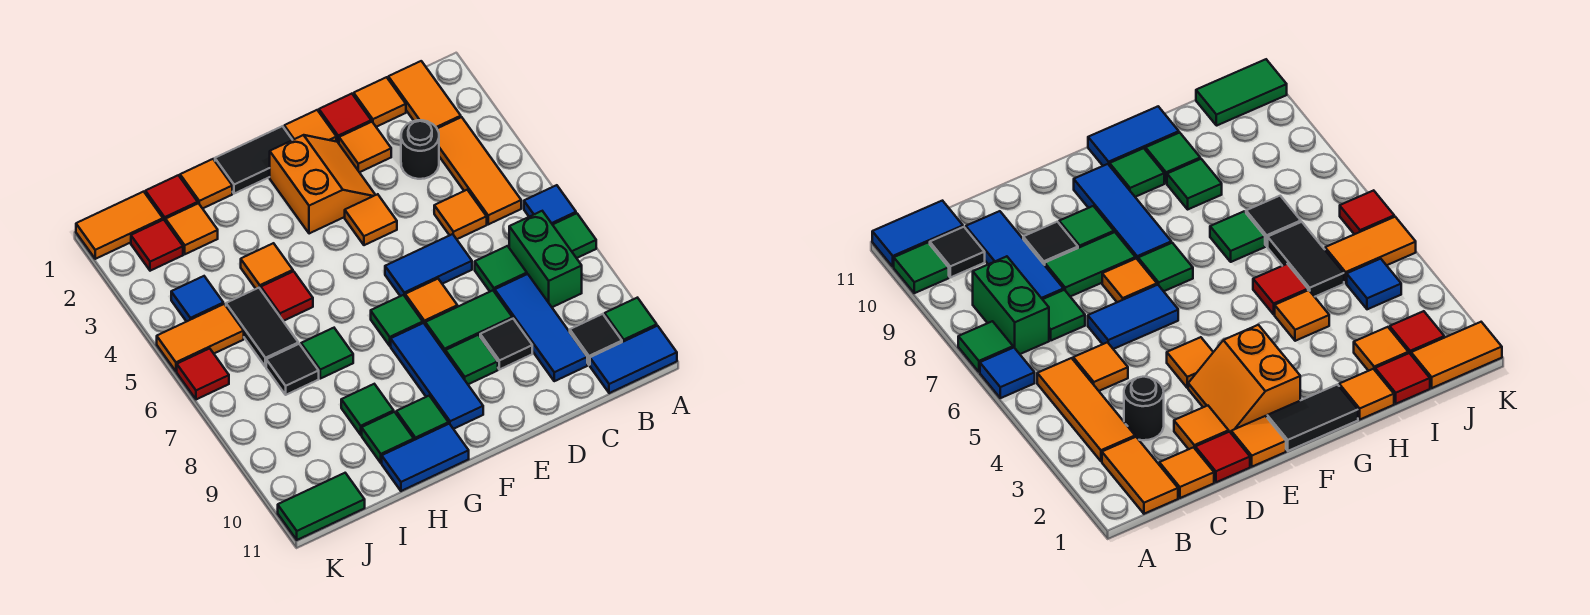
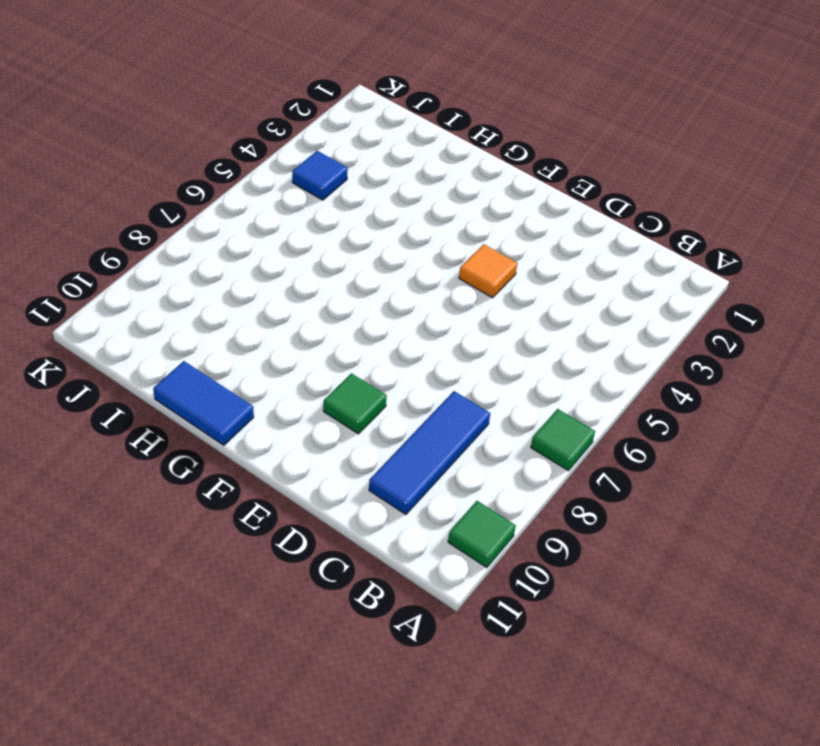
none -> blue tile A6 level 1
none -> blue tile A11:B11 level 1
none -> orange tile B1:B2 level 1
none -> orange tile B3:B5 level 1

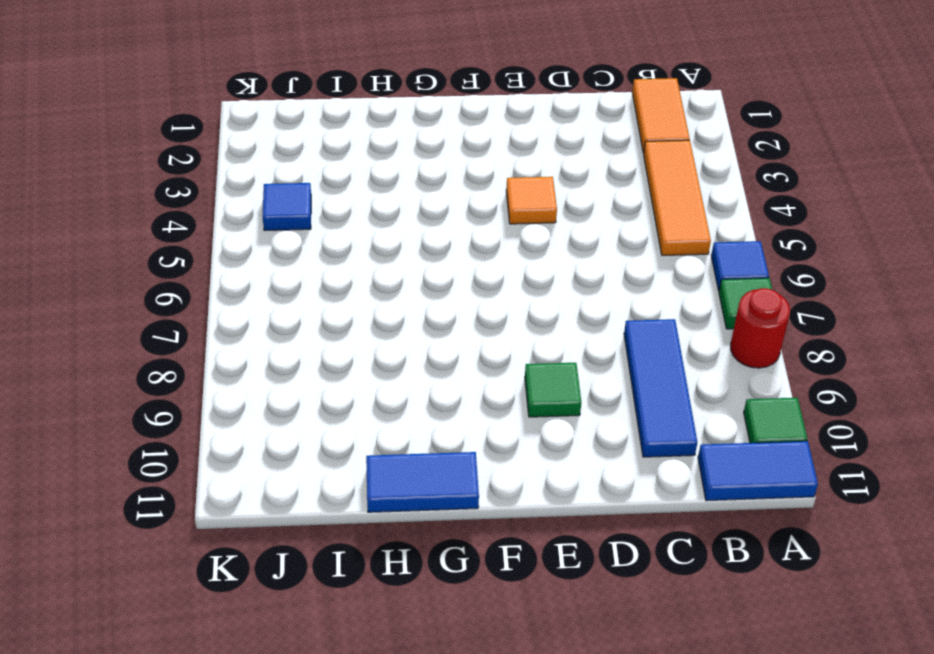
red round brick A8 level 1 -> none
none -> green brick B7:B8 level 1
none -> black tile B10 level 1
none -> orange tile C1 level 1
none -> black round brick C3 level 1

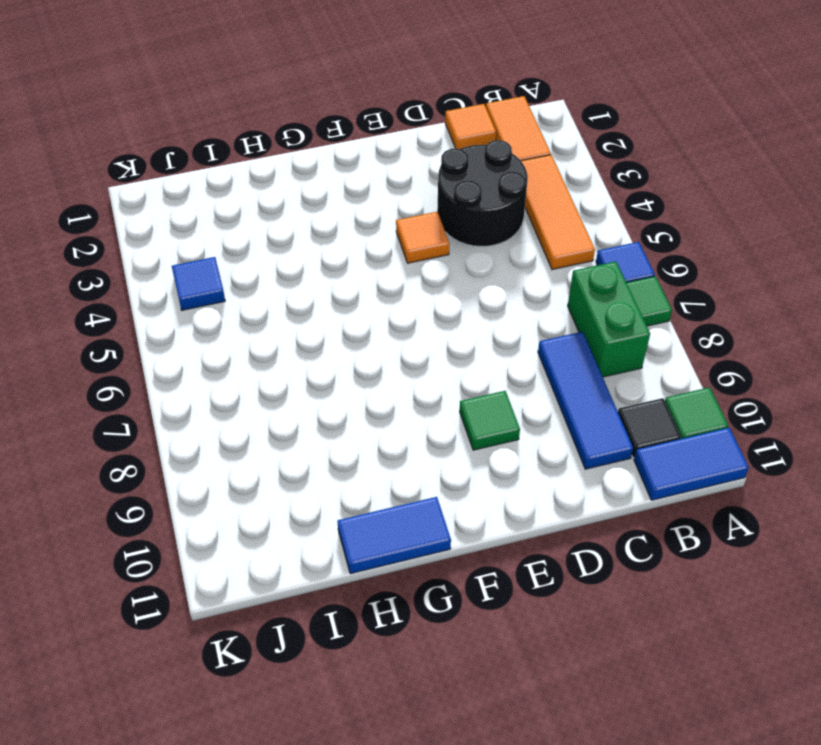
black round brick C3:D4 level 1 -> black round brick C3 level 1
none -> orange tile C5 level 1
none -> green tile C7 level 1
none -> red tile D1 level 1
none -> orange tile D2 level 1

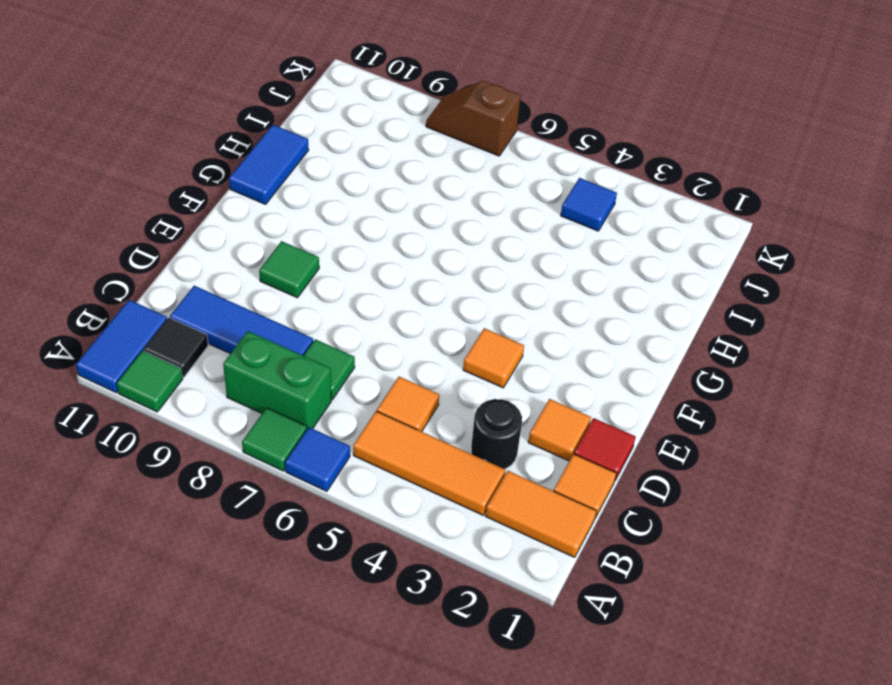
brown slope K7:K8 level 1 top 7 -> none
none -> blue tile D6:E6 level 1
none -> green tile D8:E8 level 1
none -> black tile D9 level 1
none -> orange tile E1 level 1

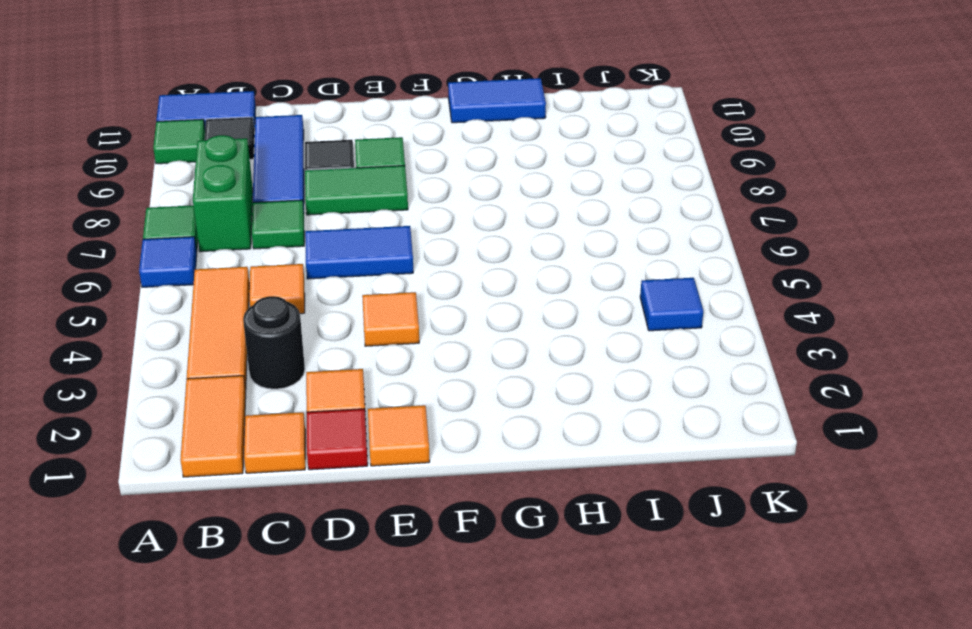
none -> orange slope E2:F3 level 1 top F
none -> orange tile E7 level 1
none -> black tile F1:G1 level 1
none -> green tile F7 level 1

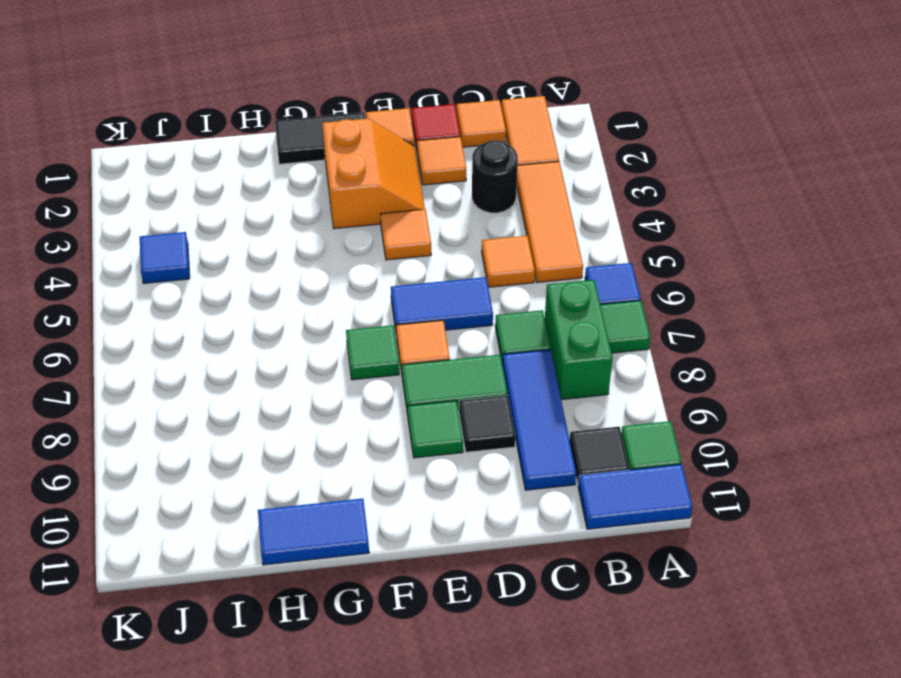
none -> blue tile F8:F10 level 1
none -> green tile G10 level 1
none -> orange tile H1 level 1
none -> orange tile H4 level 1

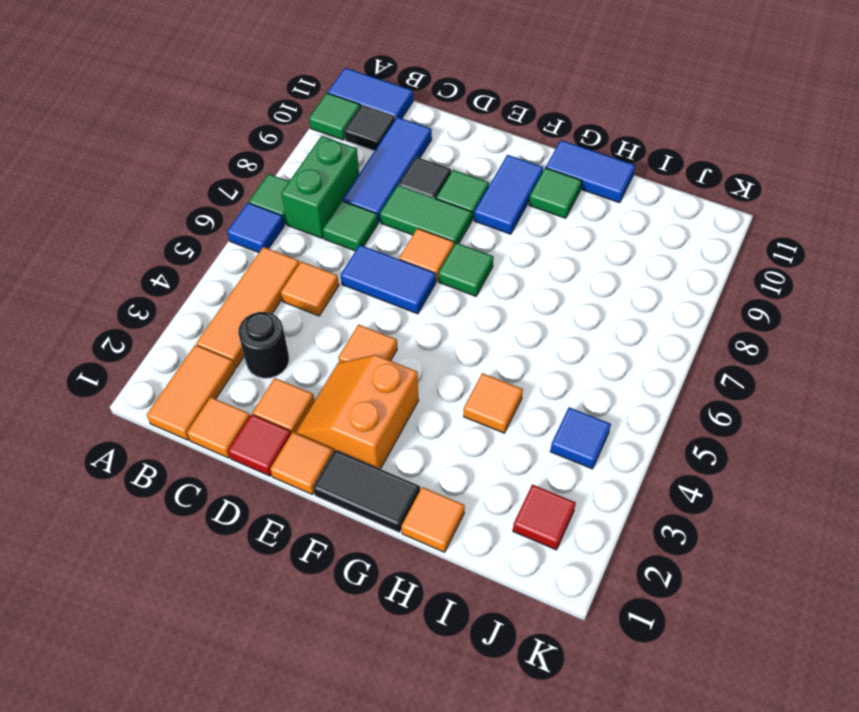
blue tile F9:F10 level 1 -> blue tile F8:F10 level 1
none -> red tile H5 level 1
none -> green tile H7 level 1
none -> green tile H9 level 1
none -> green tile H10 level 1

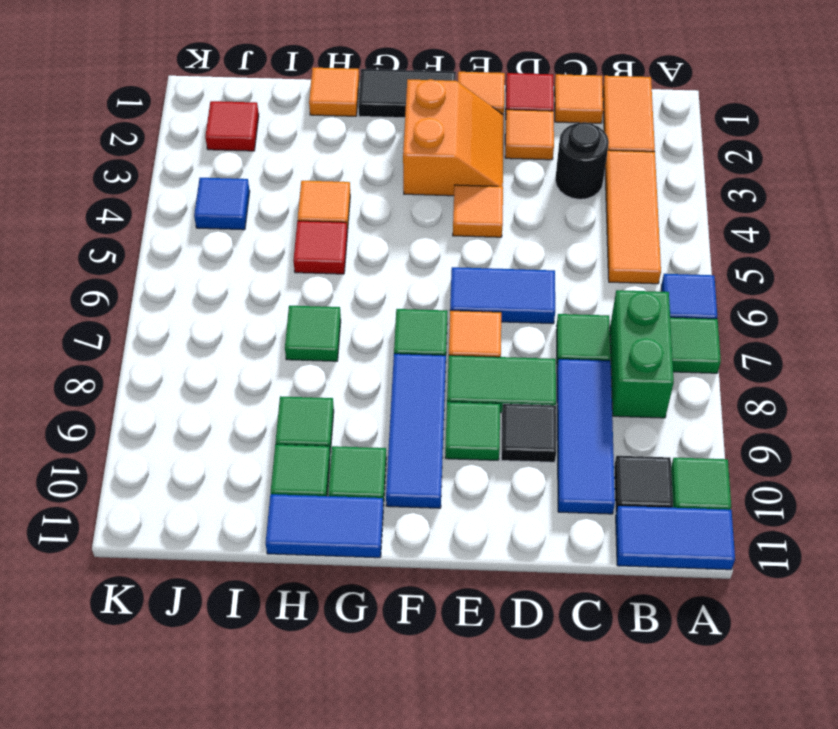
none -> orange tile C5 level 1
none -> red tile I1 level 1
none -> orange tile I2 level 1
none -> black tile I5:I6 level 1

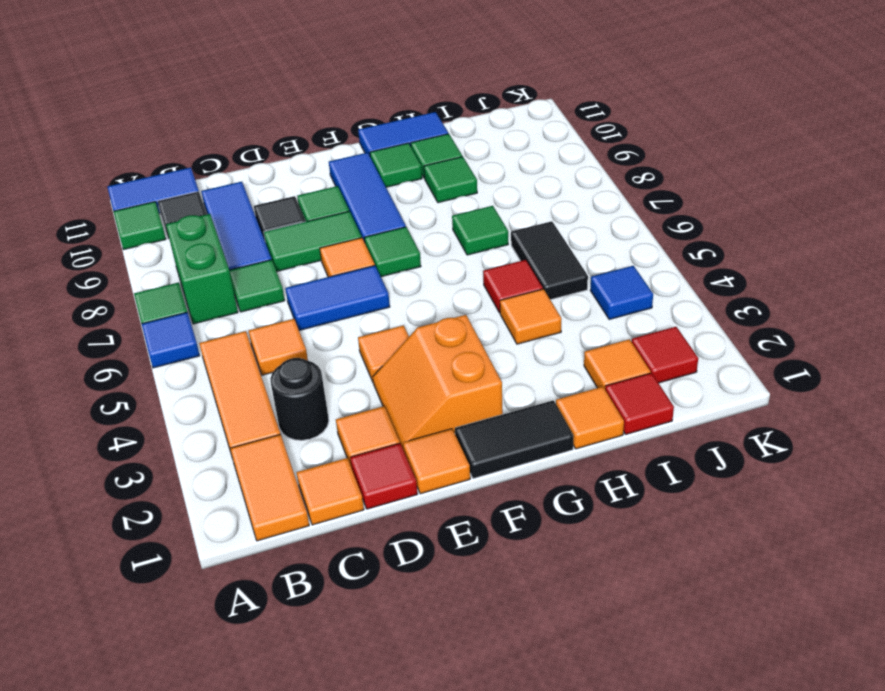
none -> black tile I7 level 1
none -> orange tile J1:K1 level 1
none -> orange tile J5:K5 level 1
none -> green tile J11:K11 level 1

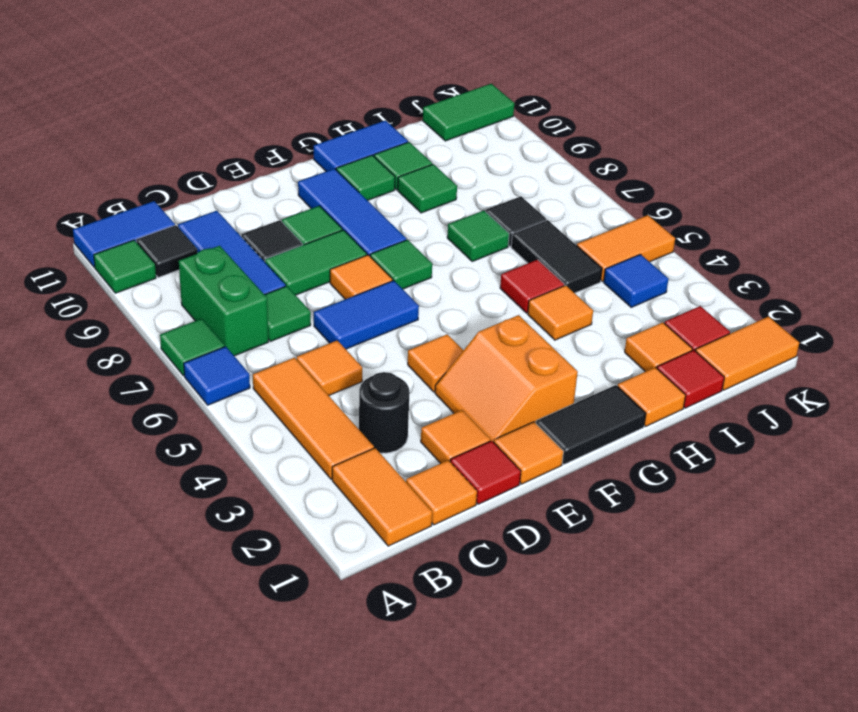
none -> red tile K6 level 1

